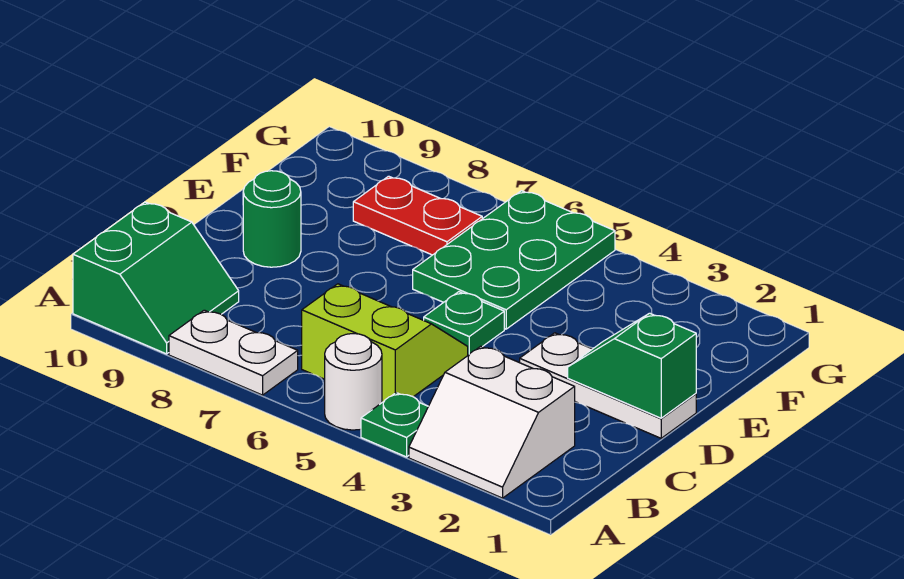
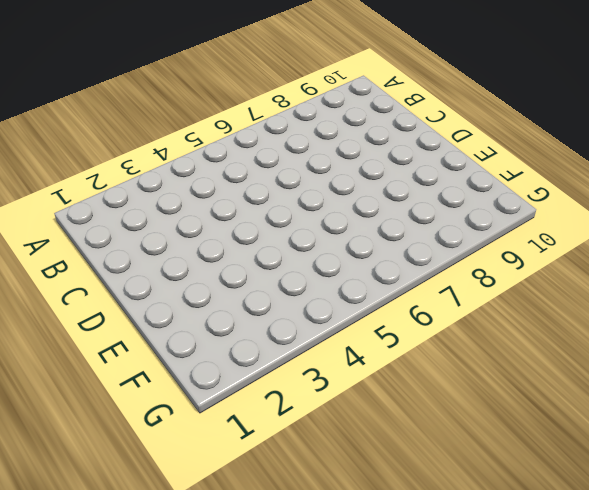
none -> white slope A2:B3 level 1 top B
none -> green plate A4 level 1
none -> white round brick A5 level 1

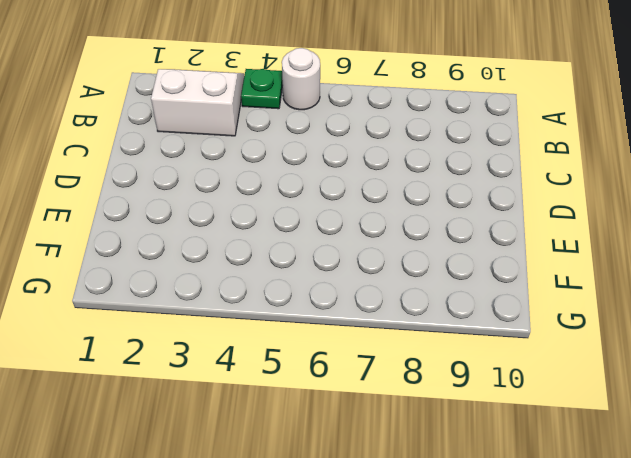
none -> white plate A7:A8 level 1
none -> green slope A9:B10 level 1 top 10
none -> lime slope B5:C6 level 1 top B

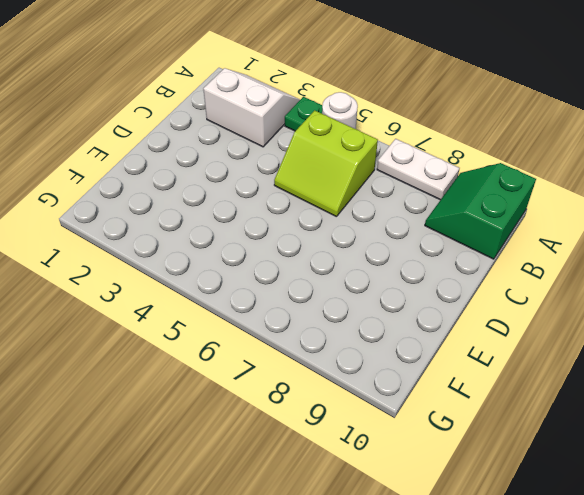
none -> white plate D1:D3 level 1
none -> green plate D5 level 1
none -> green round brick D9 level 1

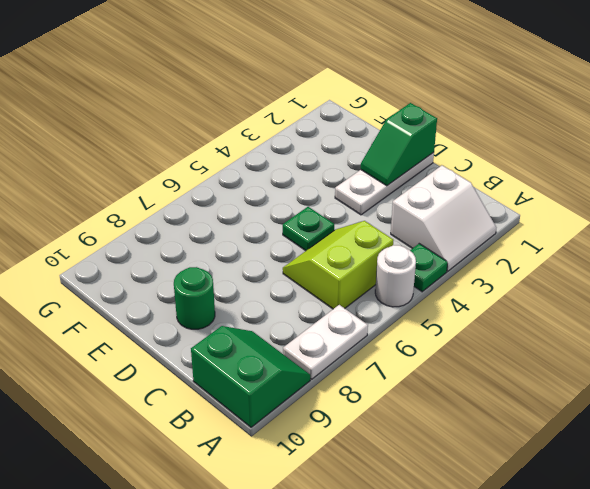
none -> green plate E5:G6 level 1
none -> red plate F7:F8 level 1

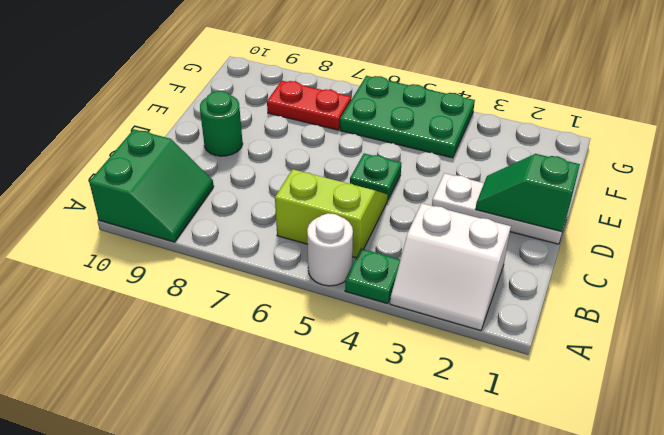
green plate F4:G6 level 1 -> green plate E5:G6 level 1
none -> white plate A7:A8 level 1

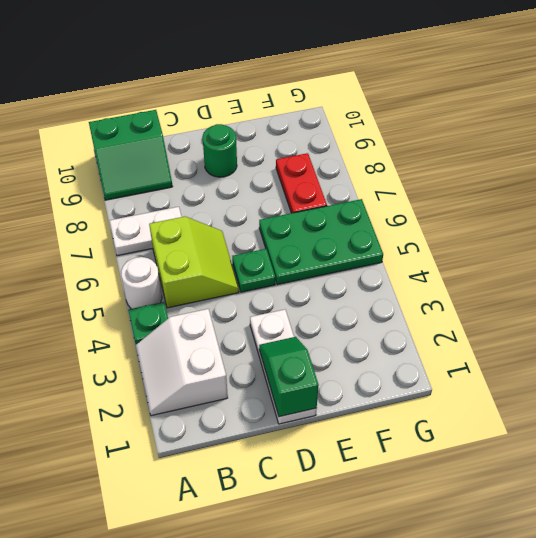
white plate A7:B7 level 1 -> white plate A7:A8 level 1

